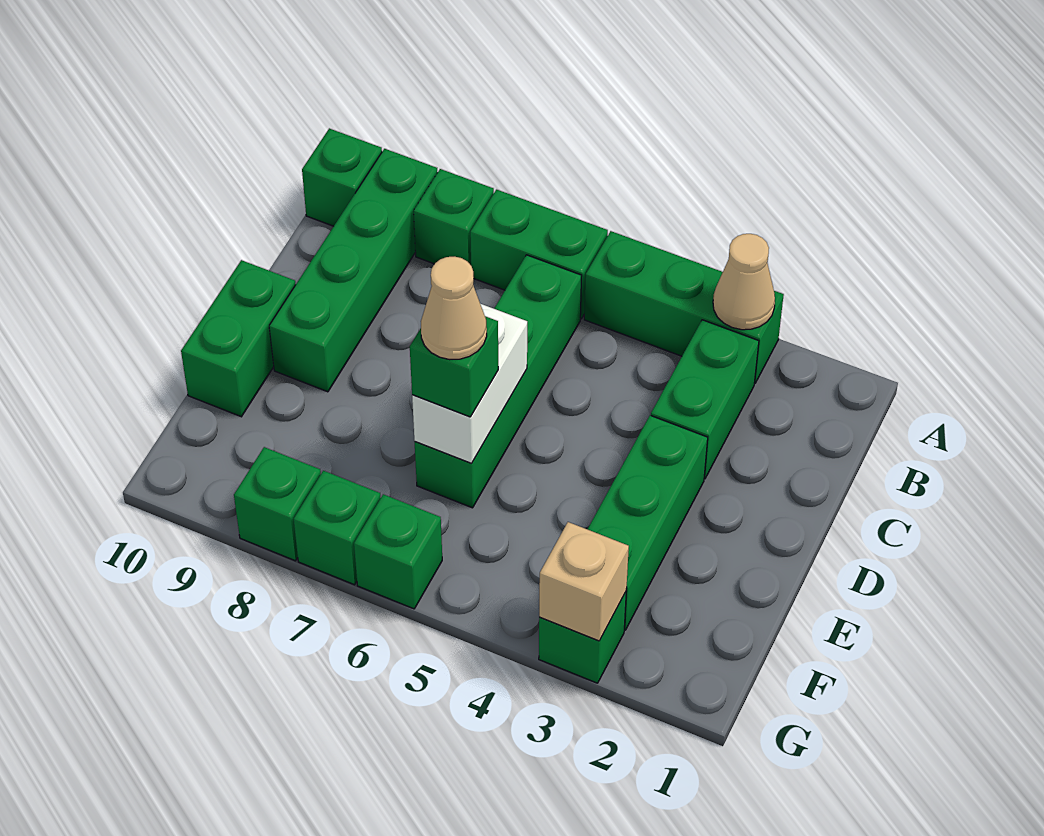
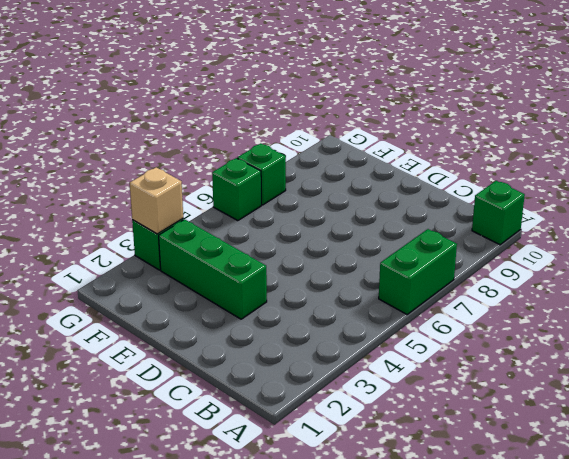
none -> green brick A3:A5 level 1
none -> green brick A8 level 1
none -> green brick A9:D9 level 1

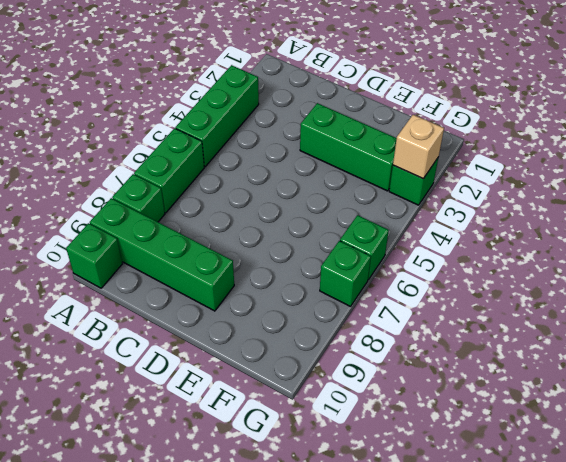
none -> green brick B3:C3 level 1
none -> green brick B6:E6 level 1
none -> green brick D10:E10 level 1

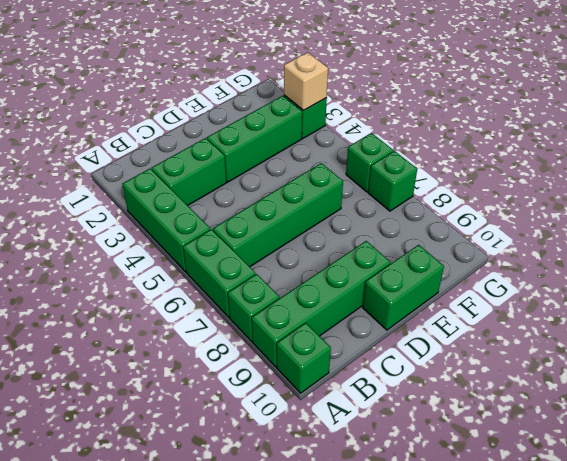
none -> green brick G8 level 1
none -> tan cone A3 level 2
none -> white brick D6:E6 level 2

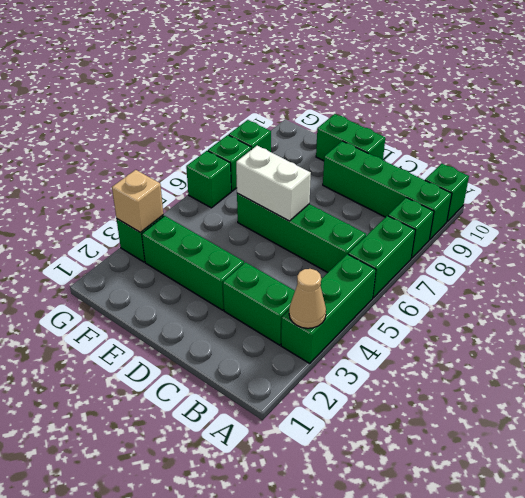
none -> green brick E6 level 3
none -> tan cone E6 level 4

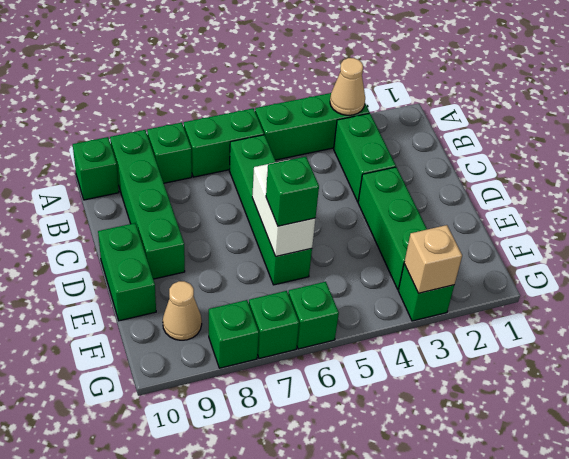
tan cone F9 level 1 -> tan cone E6 level 4

